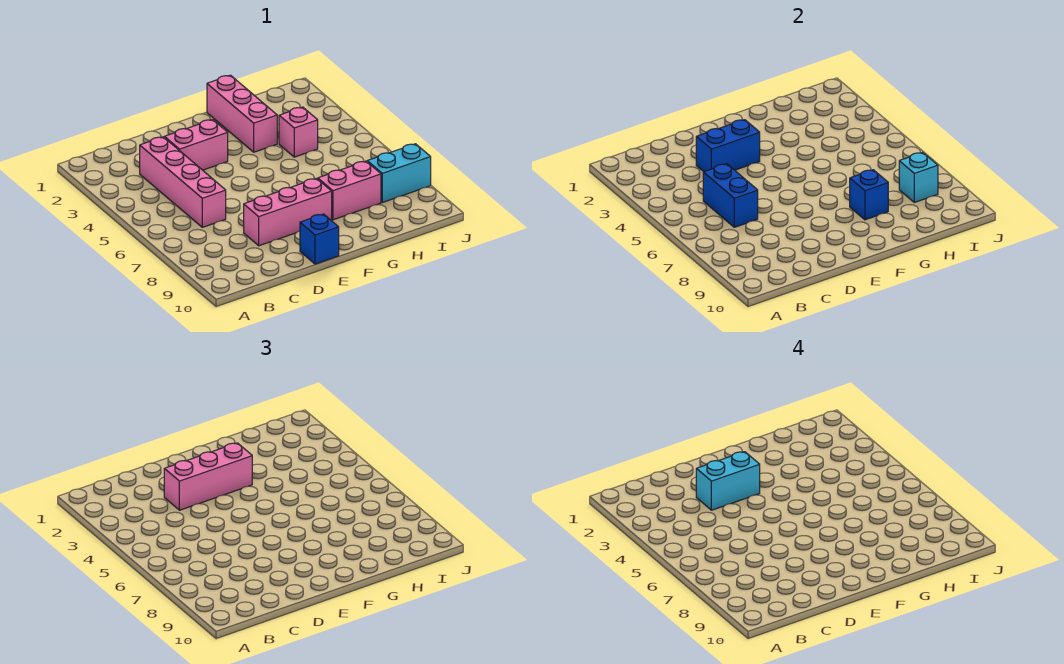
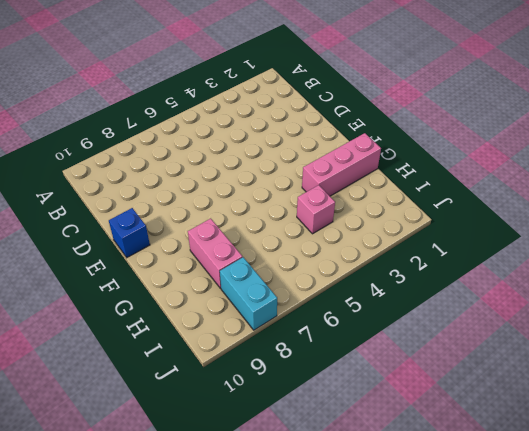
none -> pink brick C3:C6 level 1
none -> pink brick D3:E3 level 1
none -> pink brick D8:F8 level 1

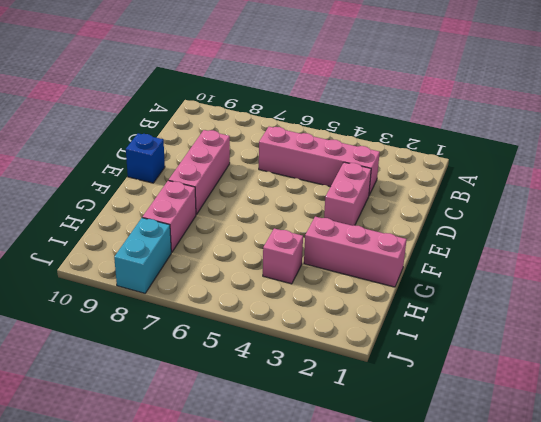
none -> blue brick C5:C6 level 2
none -> blue brick D3:E3 level 2
none -> blue brick G8 level 2

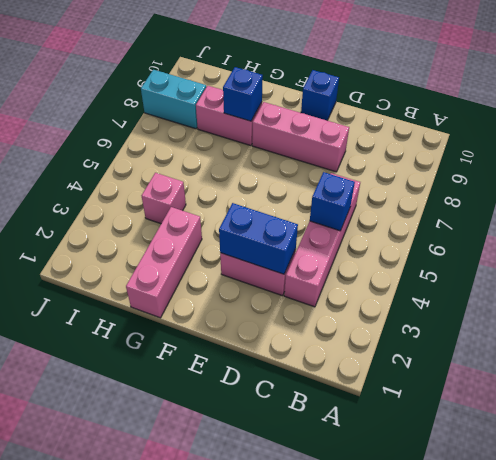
blue brick C5 level 2 -> blue brick C5:C6 level 2
none -> cyan brick I8 level 2
none -> pink brick D3:F3 level 3
none -> cyan brick D3:E3 level 4

